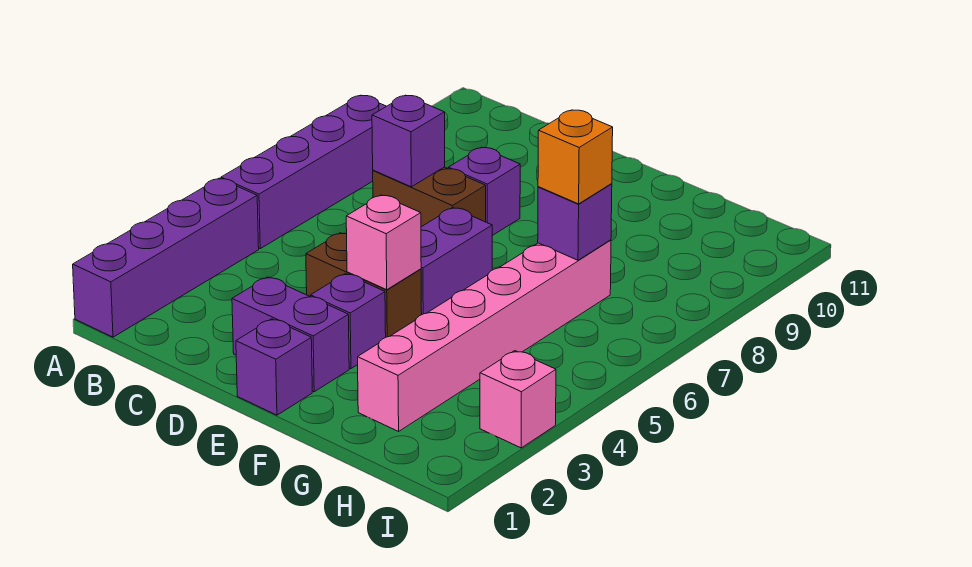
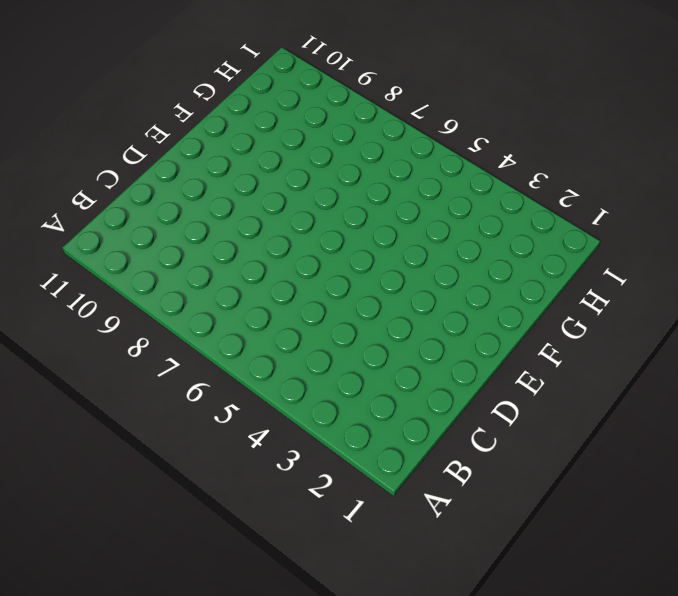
none -> purple brick A1:A4 level 1
none -> purple brick A5:A8 level 1
none -> brown brick C7:D7 level 1

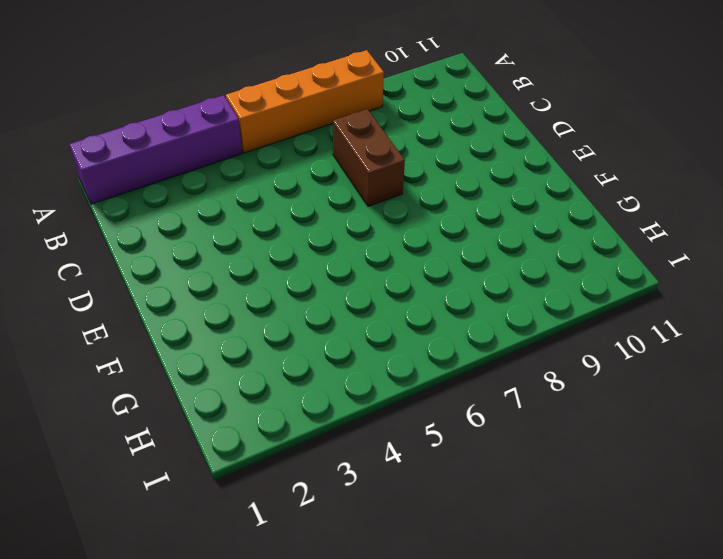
orange brick A5:A8 level 1 -> purple brick A5:A8 level 1
none -> purple brick D2:E2 level 1
none -> brown brick D4:E4 level 1
none -> purple brick D8 level 1

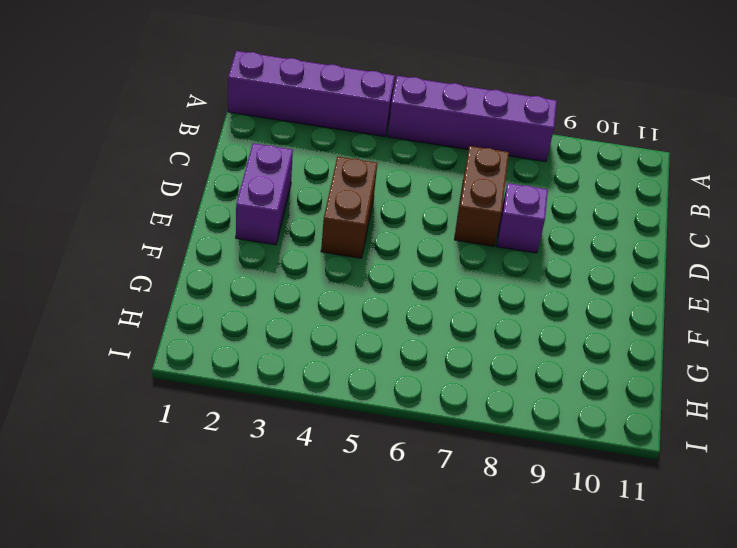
none -> purple brick E1 level 1
none -> purple brick E3 level 1
none -> purple brick E5:E6 level 1

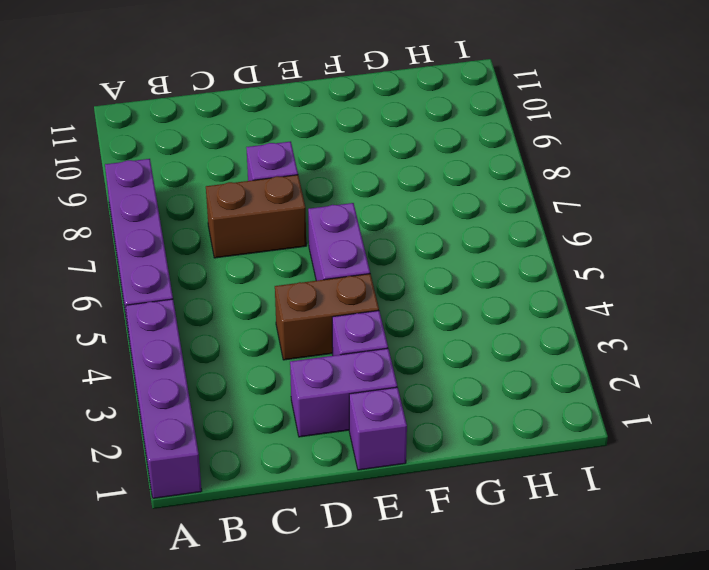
none -> pink brick G2:G7 level 1
none -> pink brick I3 level 1
none -> purple brick C7 level 2

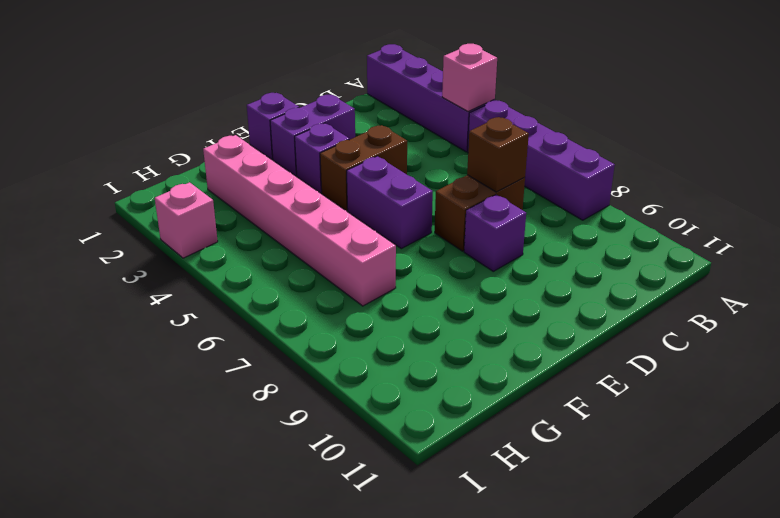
pink brick A4 level 2 -> pink brick E4 level 2
brown brick C7 level 2 -> purple brick C7 level 2
none -> purple brick G7 level 2
none -> orange brick G7 level 3

